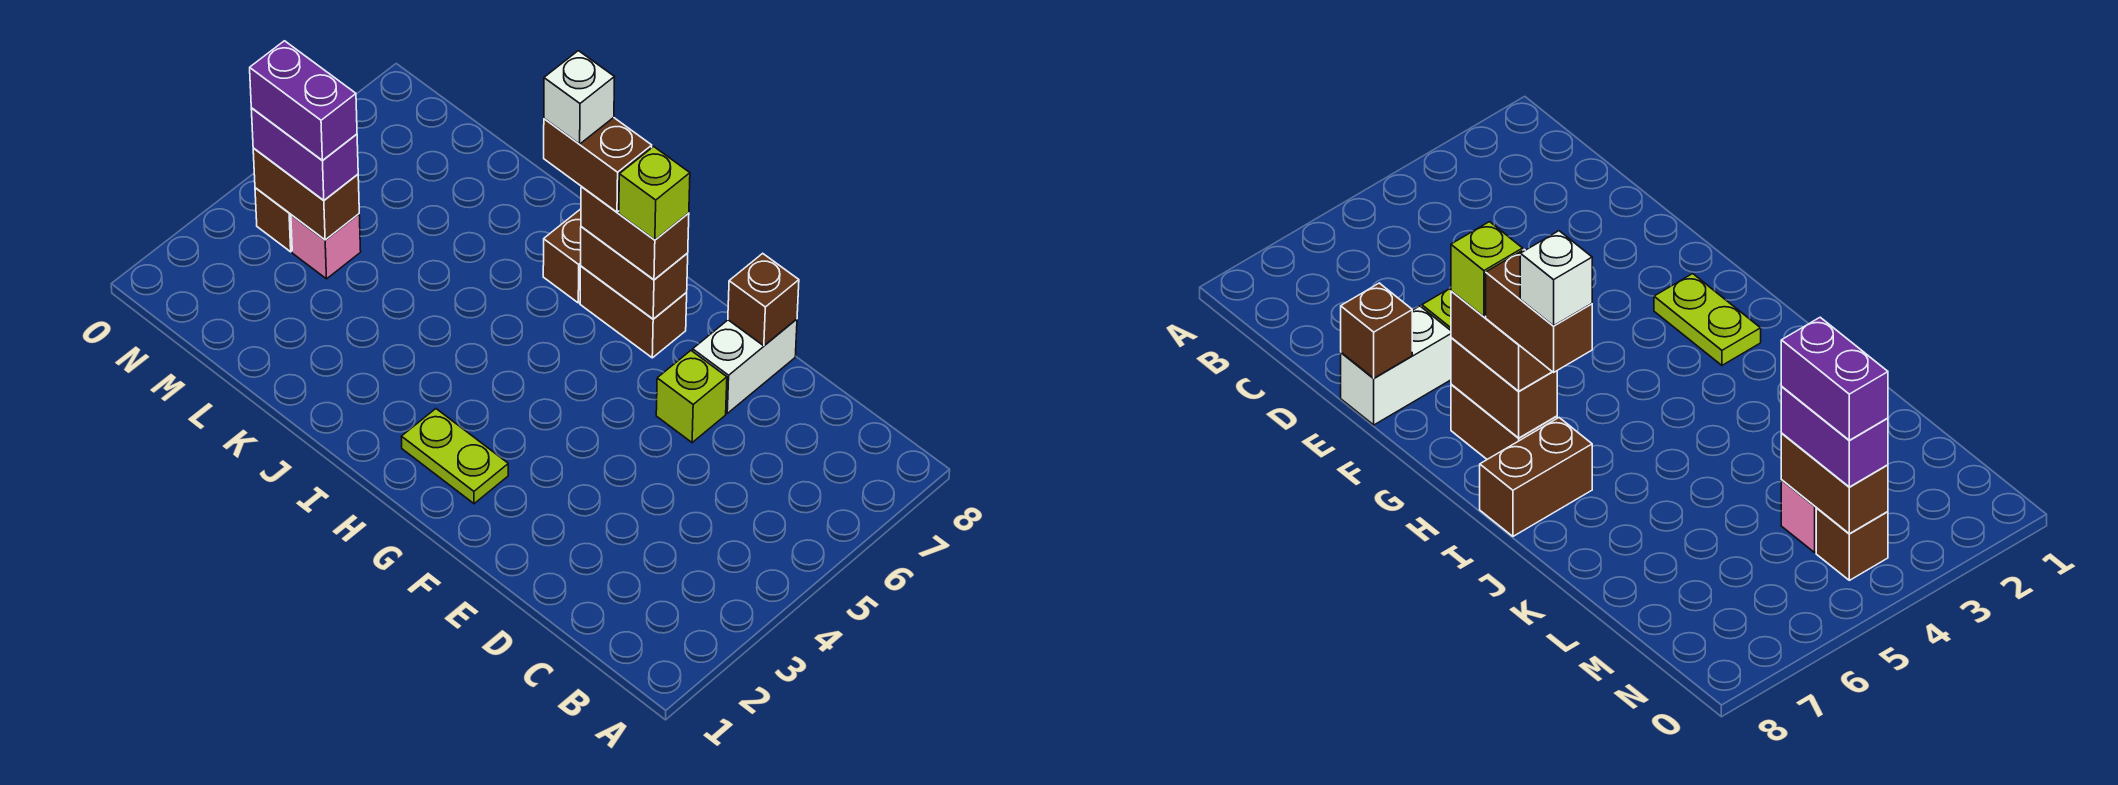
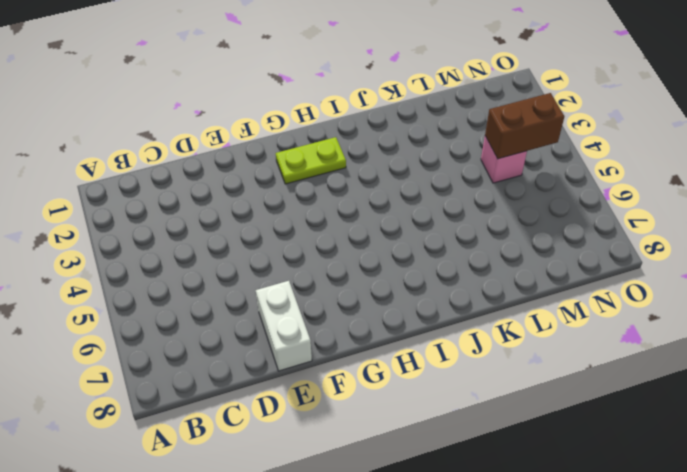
none -> lime brick E6 level 1
none -> brown brick G7:H7 level 1
none -> brown brick I7:I8 level 1

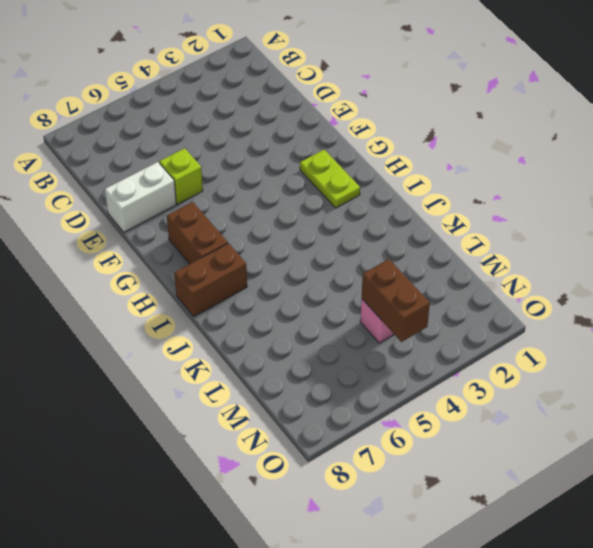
none -> brown brick N4 level 1
none -> brown brick E8 level 2
none -> brown brick G7:H7 level 2

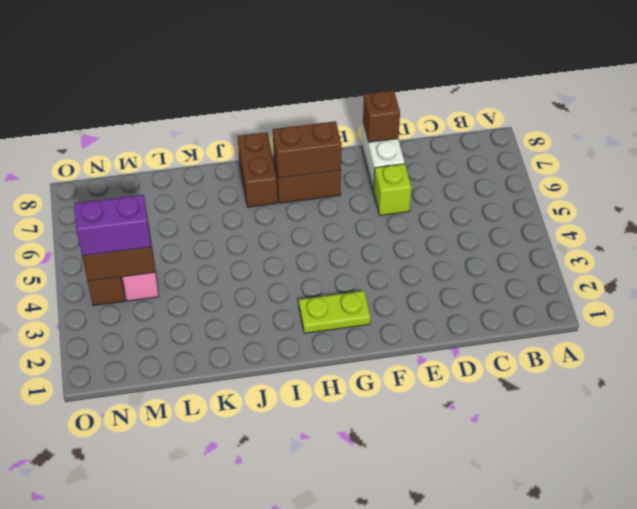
none -> brown brick G7:H7 level 3
none -> lime brick G7 level 4
none -> brown brick H7:I7 level 4

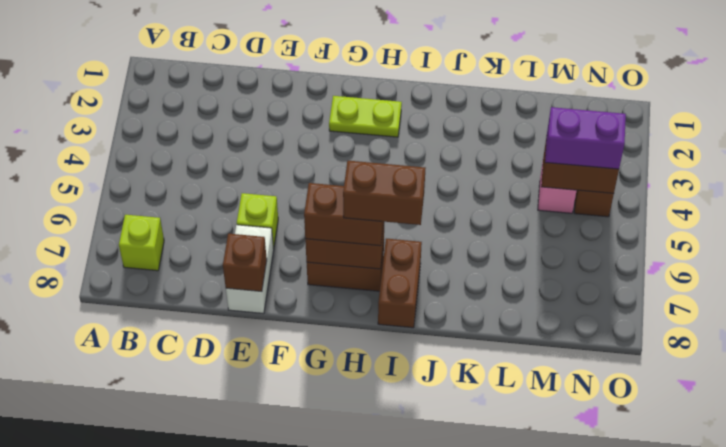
lime brick B7 level 1 -> lime brick G7 level 4
none -> purple brick M4:N4 level 4
none -> white brick I7 level 5

